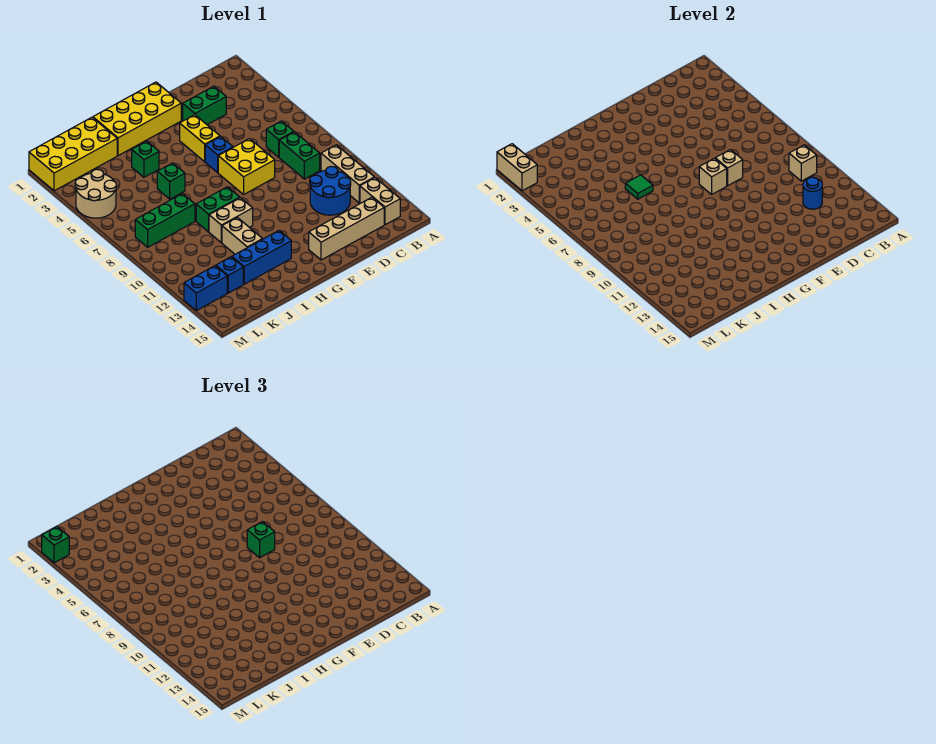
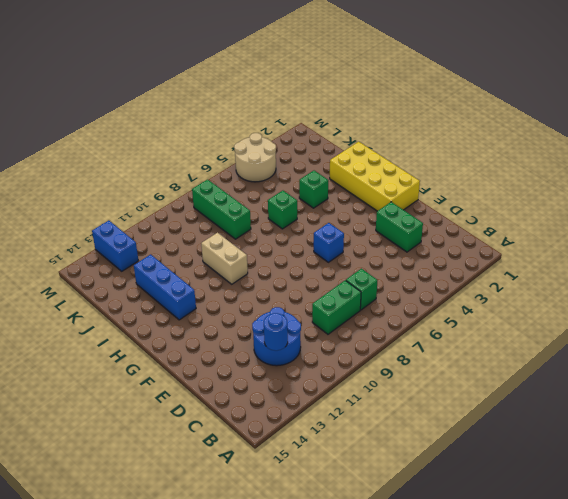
none -> tan brick B10:B12 level 1
none -> tan brick B13:B14 level 1
none -> tan brick C14:F14 level 1
none -> yellow brick E7:F8 level 1

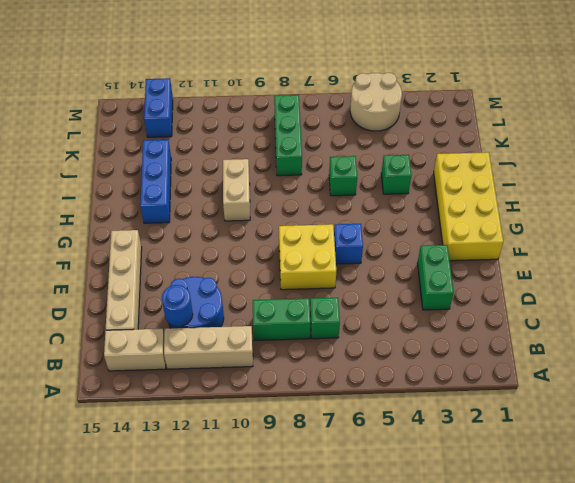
none -> yellow brick F4:F5 level 1
none -> green brick H9:I9 level 1
none -> tan brick I11:I12 level 1
none -> yellow brick J1:M2 level 1

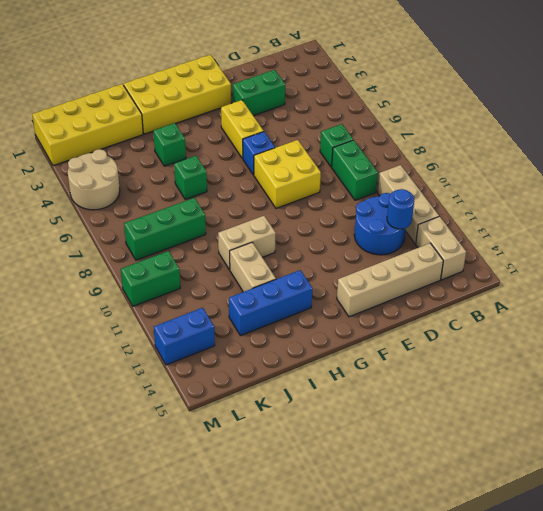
green brick L10:M10 level 1 -> green brick H9:I9 level 1
none -> blue brick K13 level 1
none -> tan brick B10 level 2
none -> tan brick E8 level 2
none -> tan brick F8 level 2

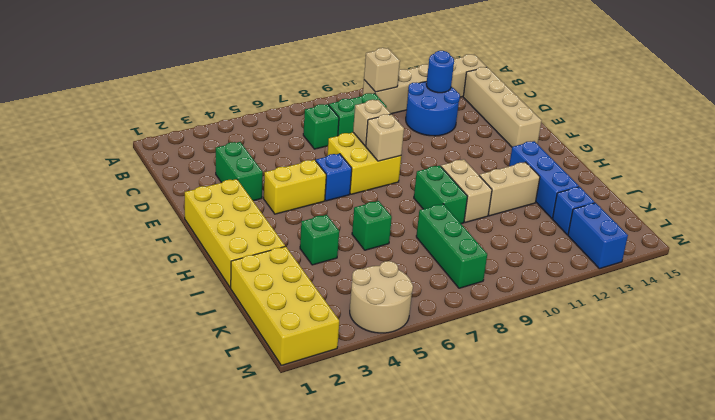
none -> green tile I6 level 2
none -> tan brick M1:M2 level 2
none -> green brick E8 level 3
none -> green brick M2 level 3

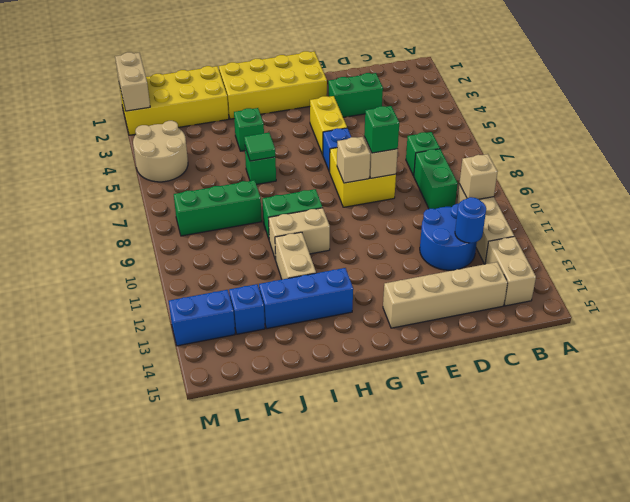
none -> green brick M2 level 3

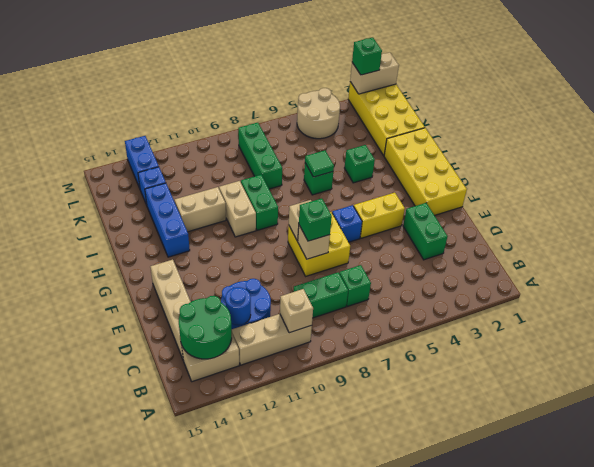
green round brick B13:C14 level 2 -> none

